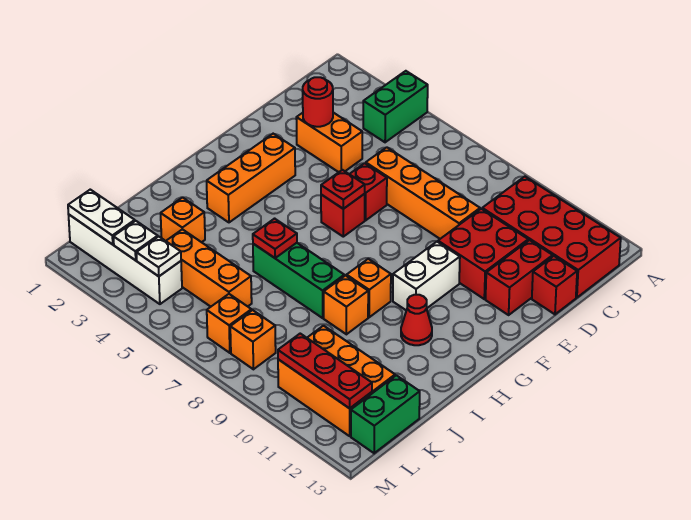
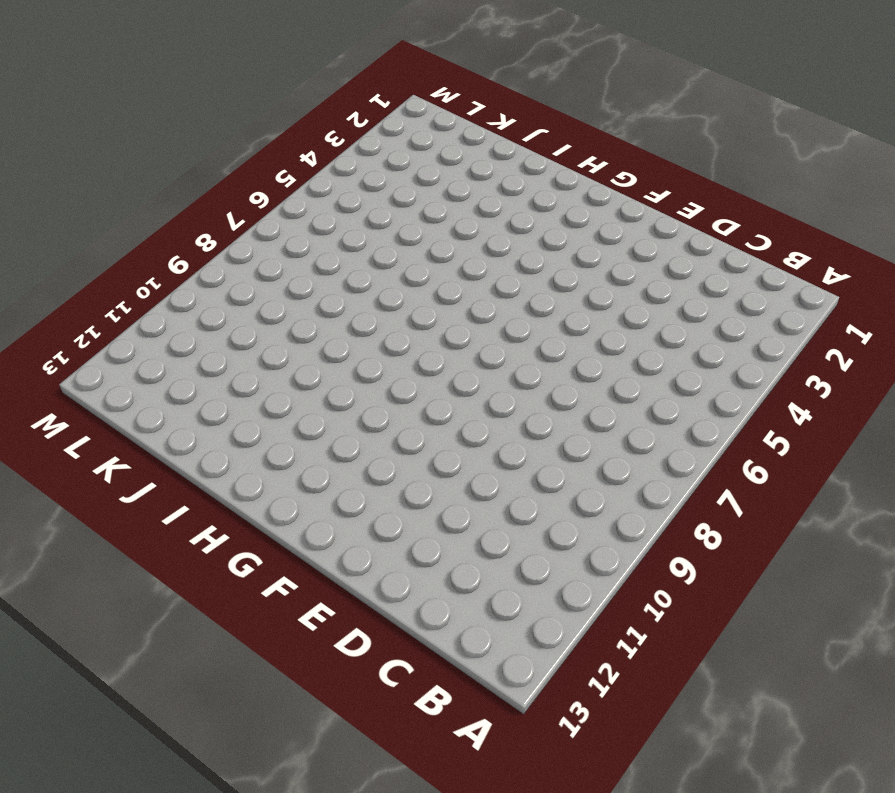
none -> green brick A4:B4 level 1
none -> red brick B10:C13 level 1
none -> orange brick D3:D4 level 1

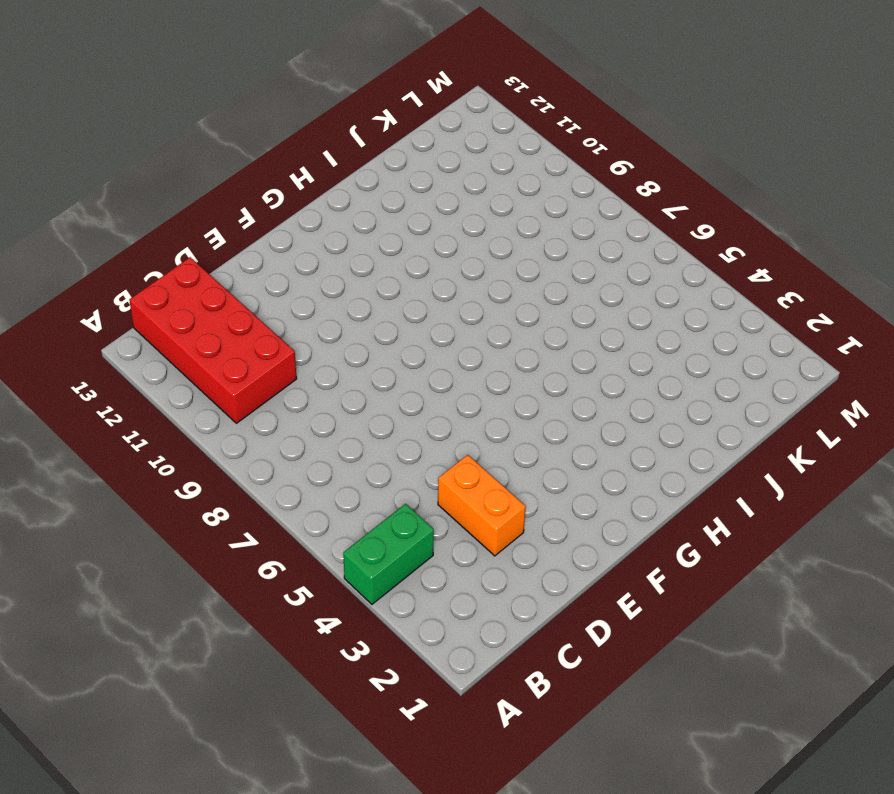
none -> orange brick D6:D9 level 1
none -> red brick D10:E11 level 1
none -> red brick D12:E12 level 1

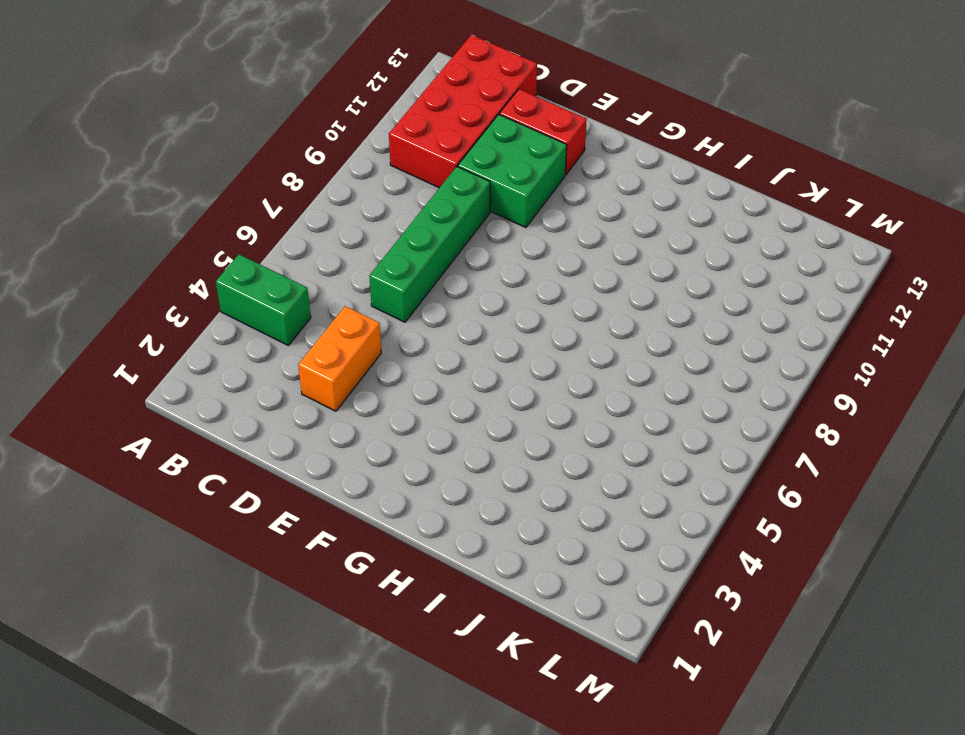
green brick D6:D9 level 1 -> orange brick D6:D9 level 1
green brick D10:E11 level 1 -> red brick D10:E11 level 1
none -> red brick D13 level 1
none -> red brick E6 level 1
none -> orange brick F3:H3 level 1

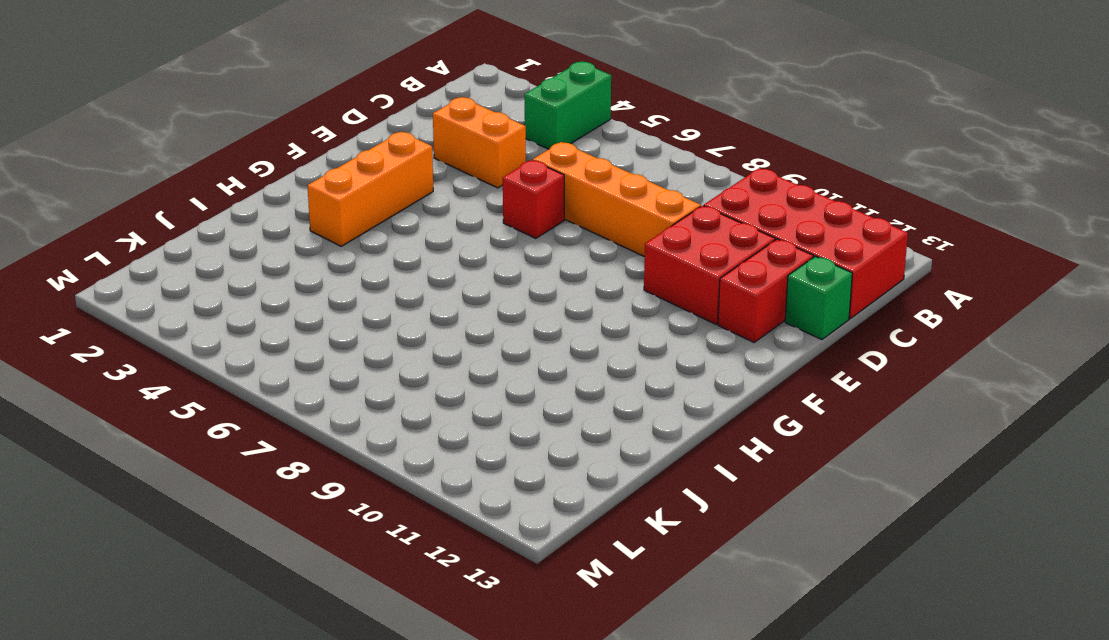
green brick D13 level 1 -> red brick D13 level 1
none -> red brick F6 level 1
none -> white brick F10:G10 level 1
none -> orange brick H9 level 1

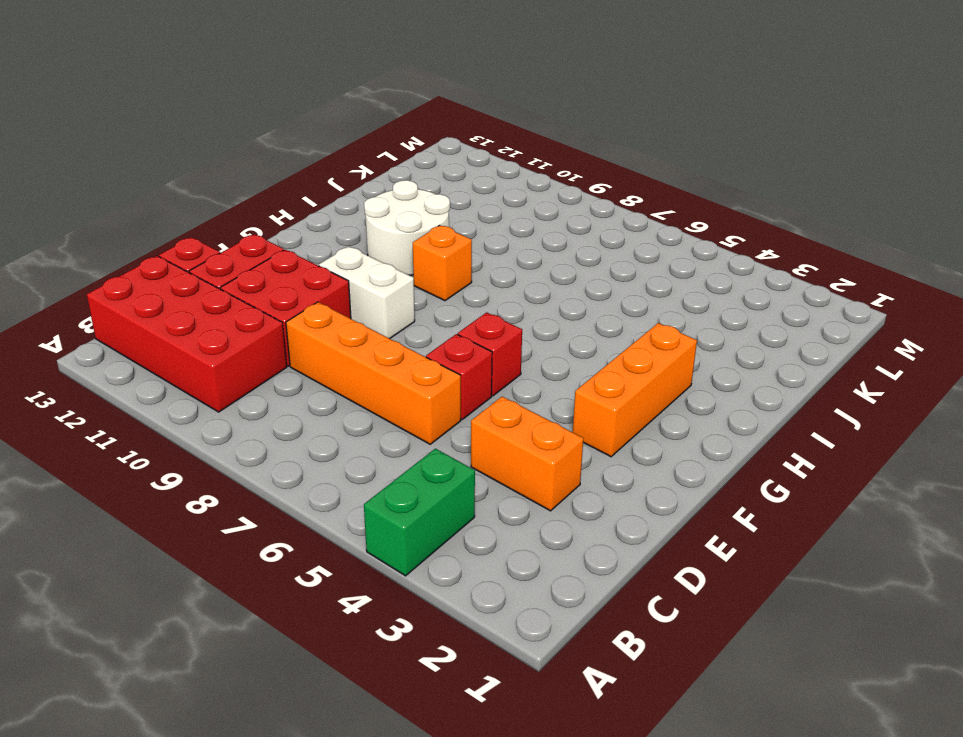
white brick F9:F10 level 1 -> white brick F10:G10 level 1
white round brick H10:I11 level 1 -> red cone H11 level 1
none -> green brick I6:I8 level 1
none -> orange brick I9 level 1
none -> orange brick J3 level 1

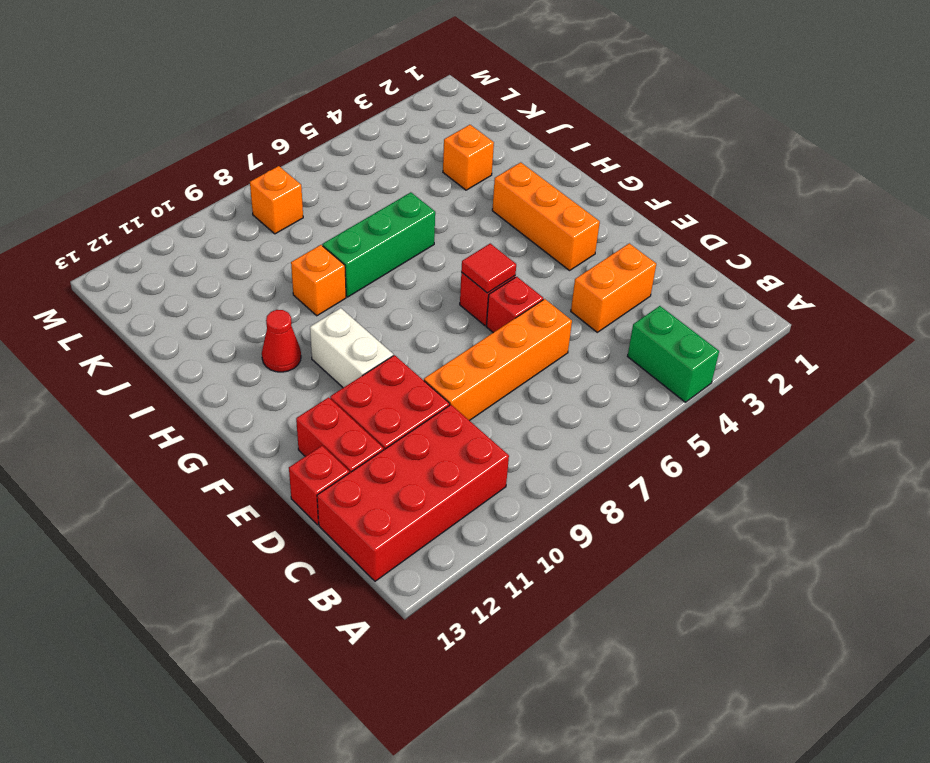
red tile F6 level 2 -> red plate F6 level 2
none -> orange brick H9 level 1
none -> orange brick K4:K6 level 1
none -> orange brick K10:L12 level 1

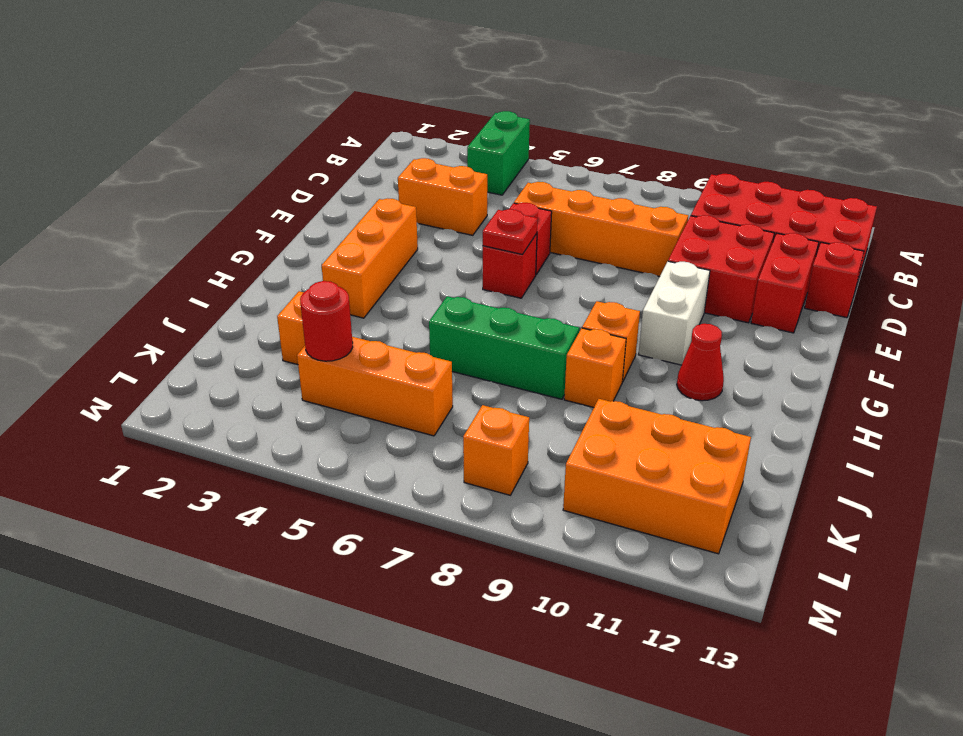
red round brick K4 level 2 -> red round brick D3 level 2
none -> green brick K13:L13 level 1
none -> white brick L1:L4 level 1
none -> orange brick L7 level 1

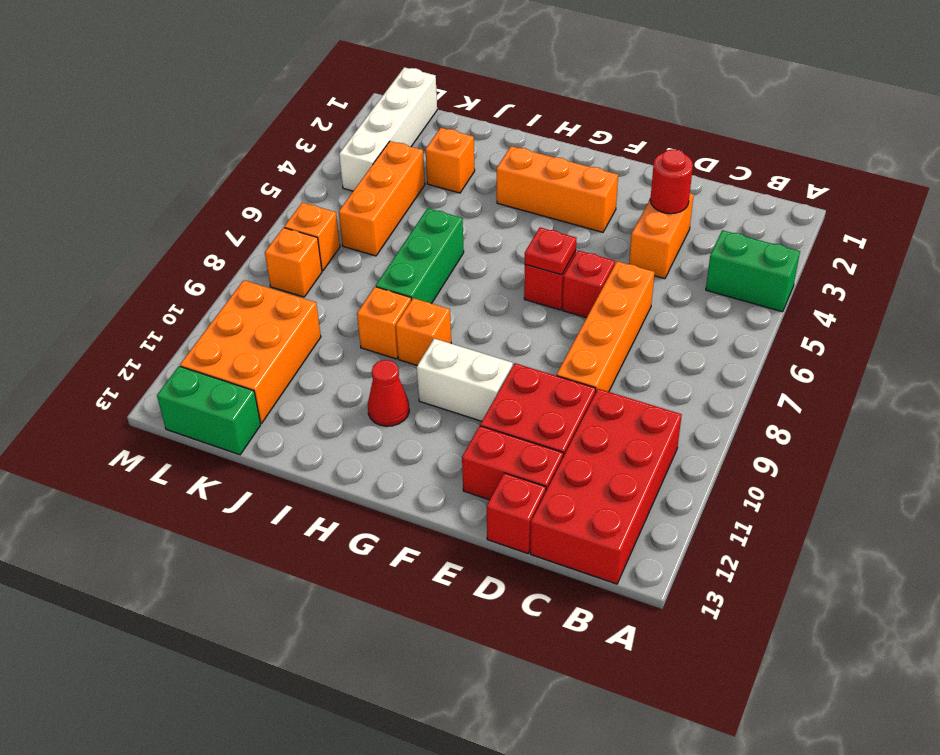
none -> red plate I6 level 2
none -> white plate L1:L2 level 2
none -> white plate L3 level 2

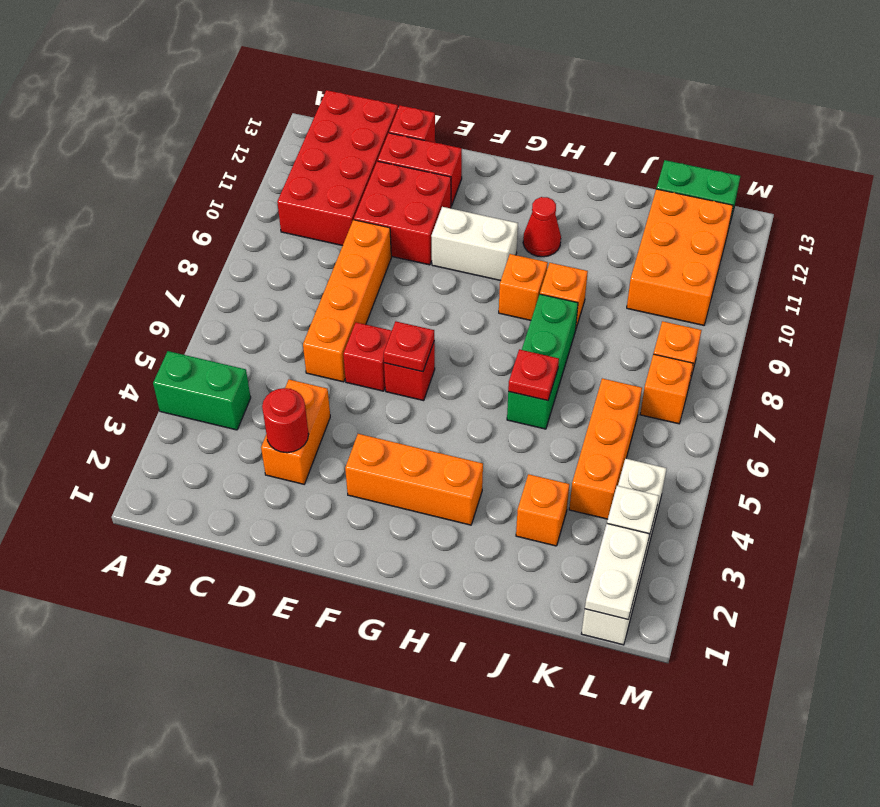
none -> white plate L4 level 2
none -> red plate L10:L12 level 2

